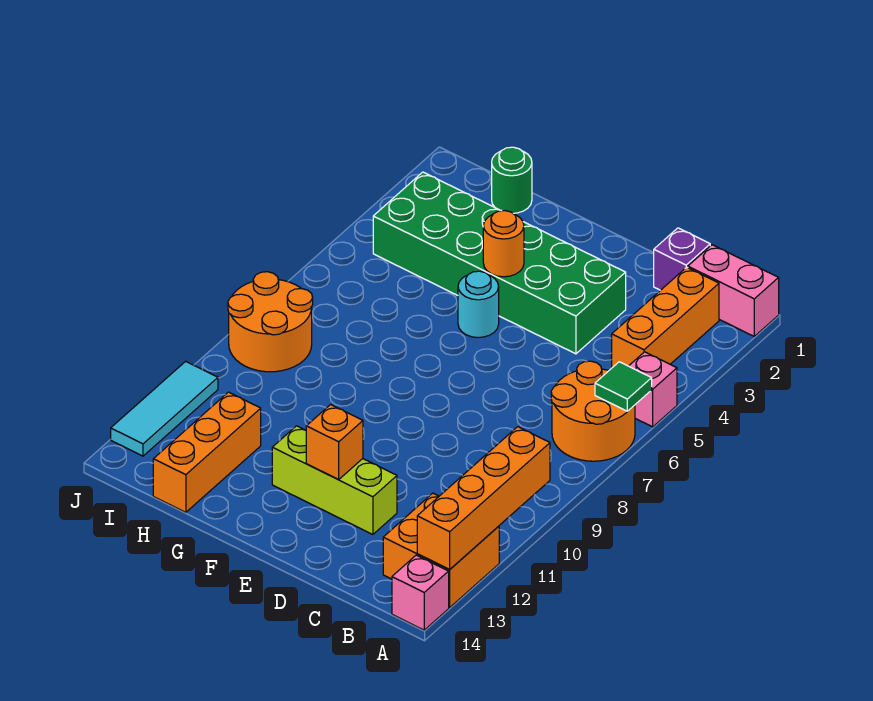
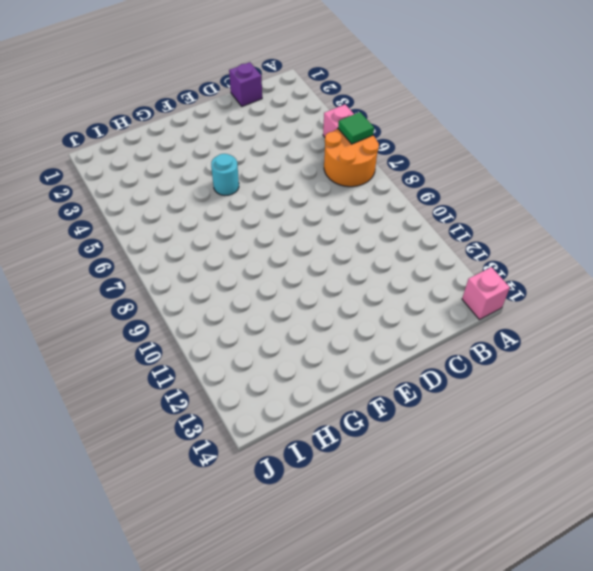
none -> pink brick A1:B1 level 1
none -> orange brick A12:B13 level 1
none -> orange brick B2:B4 level 1

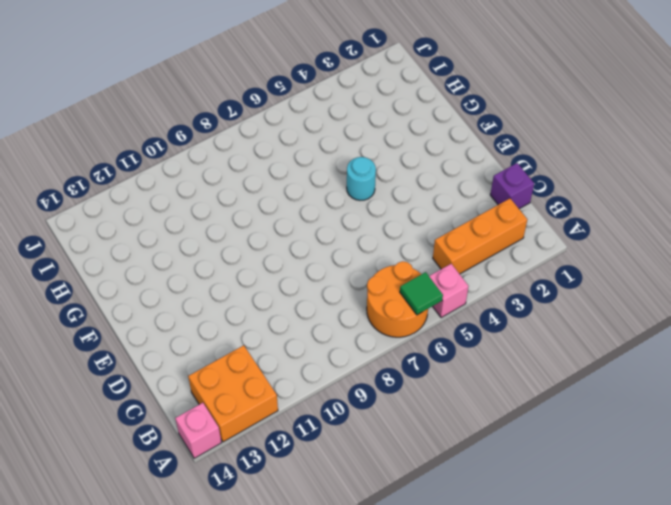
none -> pink brick A1:B1 level 1
none -> green brick D3:I4 level 1
none -> lime brick D12:F12 level 1

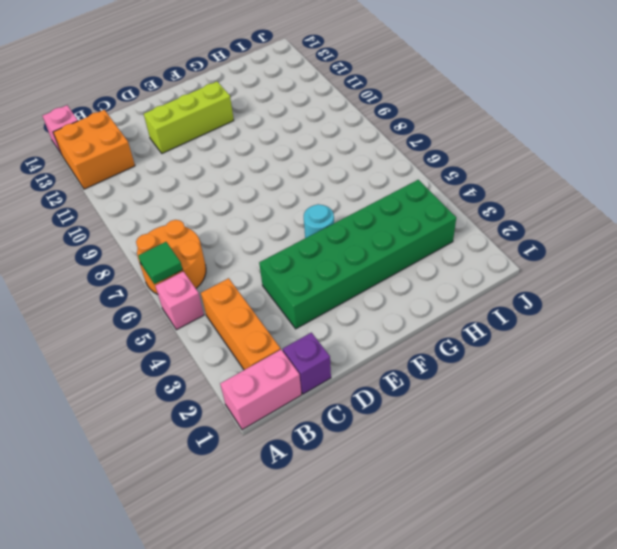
none -> green round brick H1 level 1
none -> orange brick H12:H14 level 1
none -> orange round brick I8:J9 level 1

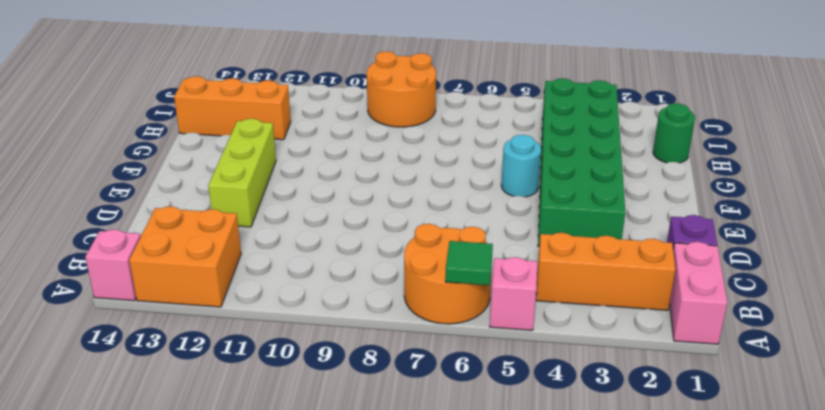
none -> cyan tile J11:J13 level 1
none -> orange brick A10:A13 level 2
none -> orange brick E12 level 2

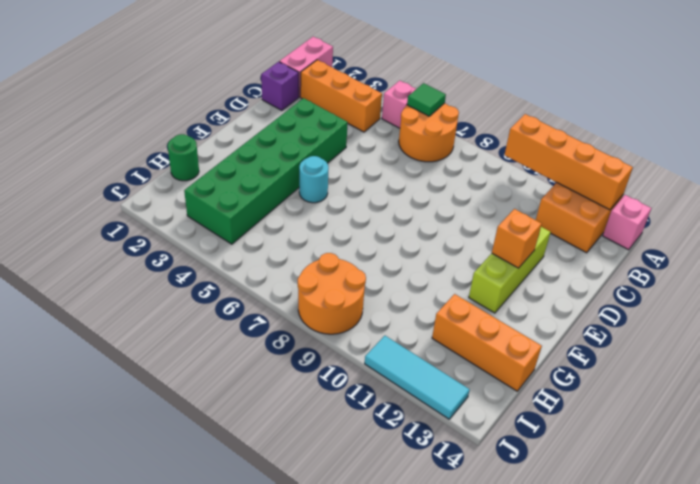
none -> orange round brick F4 level 2

